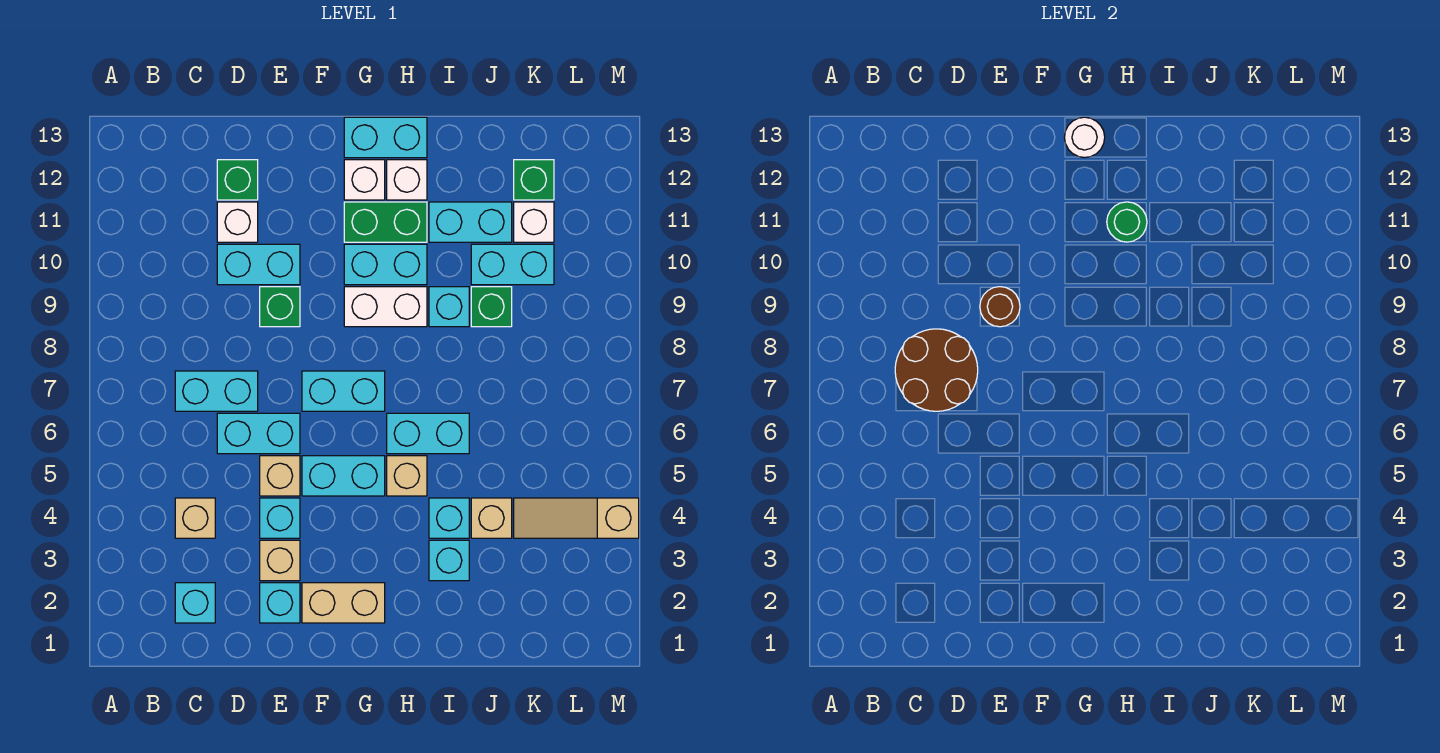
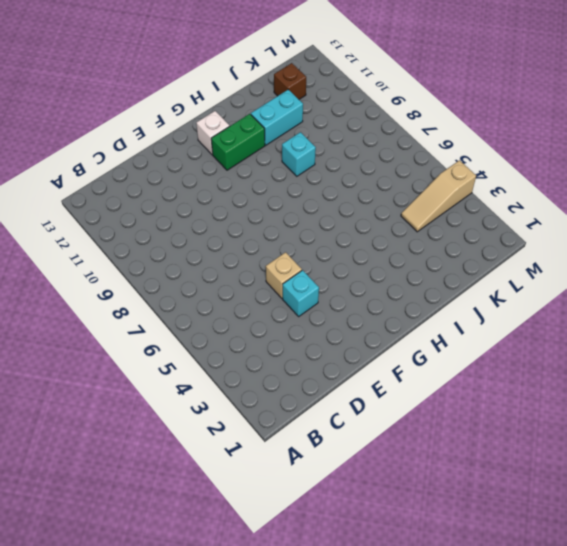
brown brick K12 level 1 -> green brick K12 level 1
none -> cyan brick C2 level 1
none -> tan brick C4 level 1
none -> cyan brick C7:D7 level 1
none -> cyan brick D6:E6 level 1

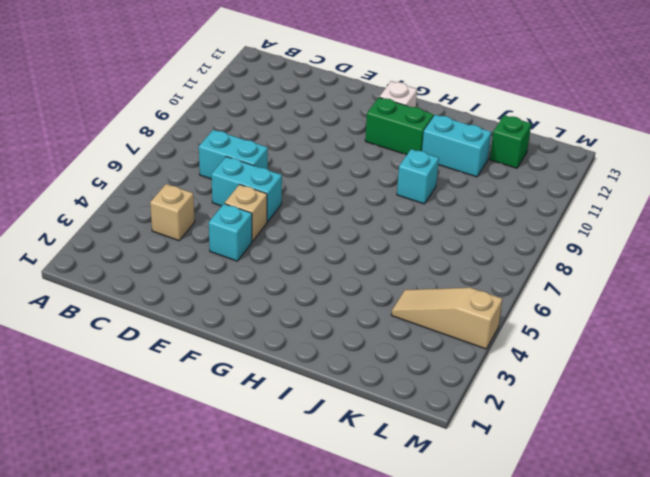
none -> cyan brick C2 level 1
none -> cyan brick D10:E10 level 1
none -> white brick D11 level 1
none -> green brick D12 level 1

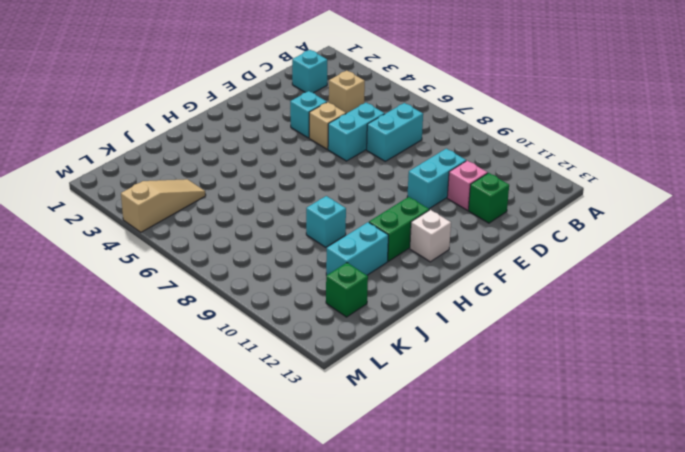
pink brick D11 level 1 -> white brick D11 level 1
none -> cyan brick E2 level 1
none -> tan brick E3 level 1
none -> green brick E9 level 1
none -> tan brick F2:G2 level 1

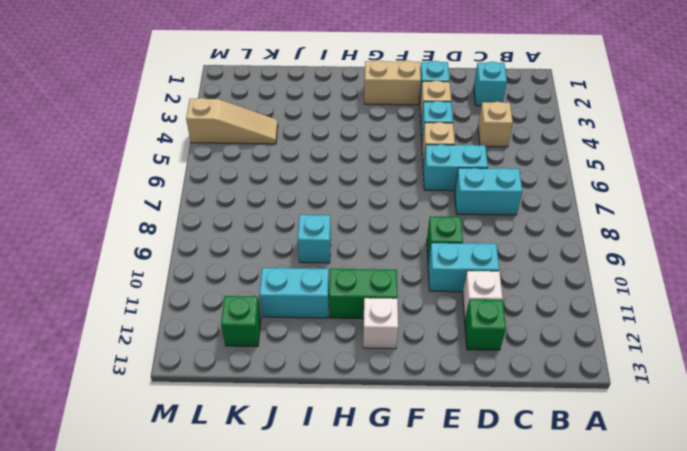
none -> cyan brick F5:G5 level 1
none -> cyan brick F7:G7 level 1
none -> white brick G9:H9 level 1
none -> cyan brick G10:H10 level 1

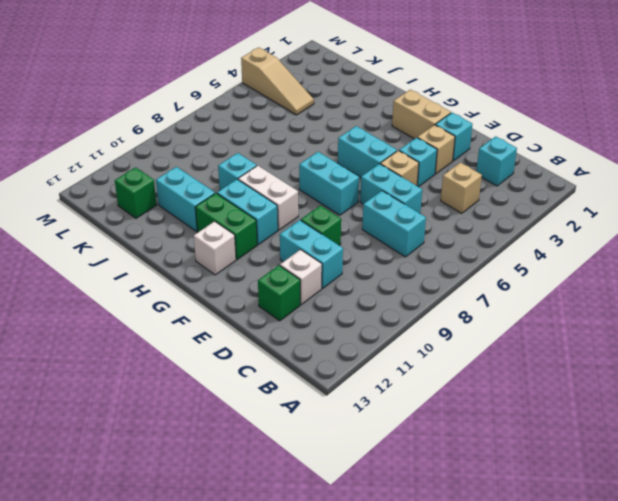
none -> cyan brick G13:H13 level 1
none -> tan brick H5 level 1
none -> cyan brick H6:I6 level 1
none -> white brick H12 level 1

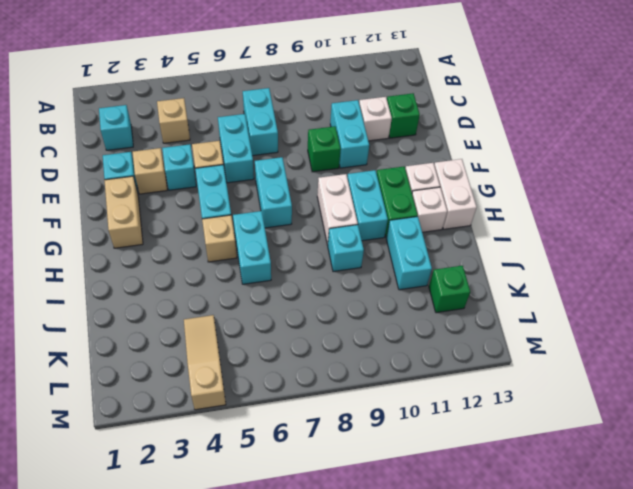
white brick G13:H13 level 1 -> cyan brick G13:H13 level 1
none -> cyan brick I3 level 1
none -> cyan brick I4 level 1
none -> tan brick J4 level 1
none -> green brick J9 level 1

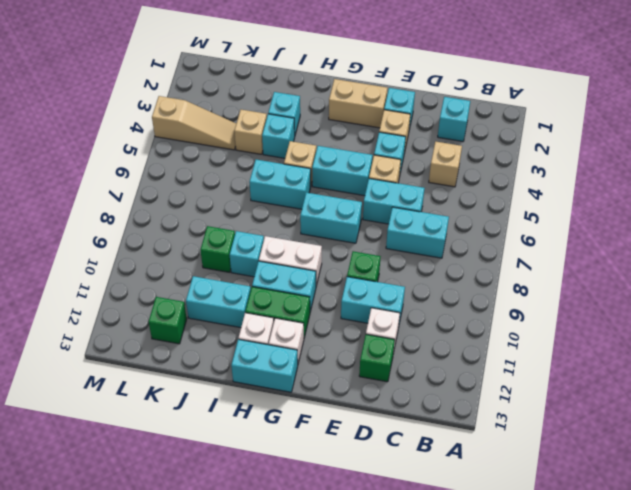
none -> cyan brick J10:K10 level 1
none -> white brick K11 level 1
none -> brown round brick C7:D8 level 2
none -> brown round brick E9 level 2

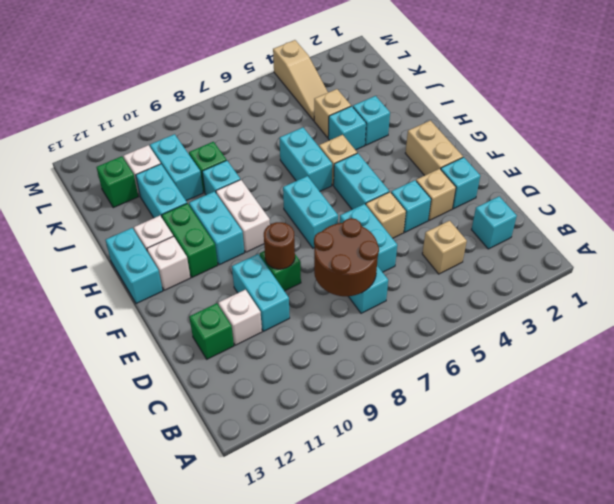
none -> white round brick G13 level 2
none -> green round brick H11 level 2

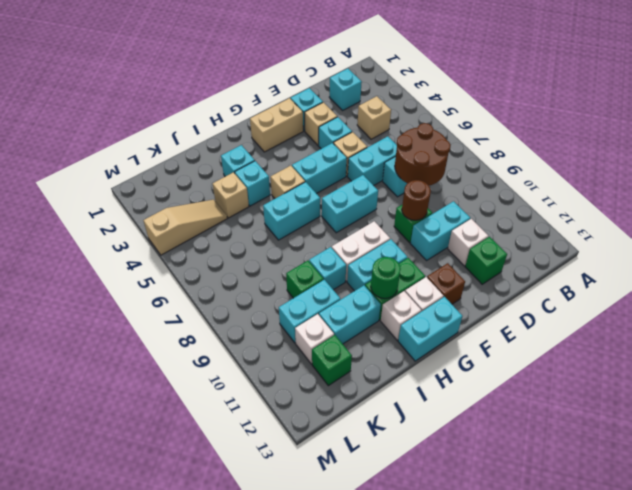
brown brick F12 level 1 -> none
none -> white round brick G13 level 2

